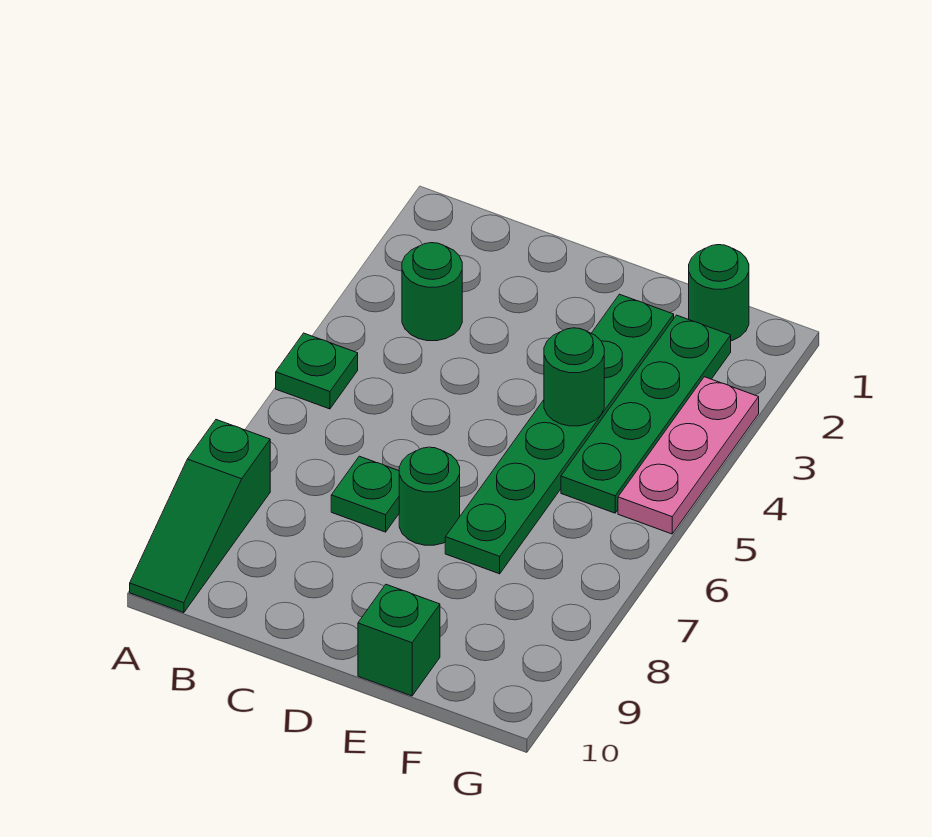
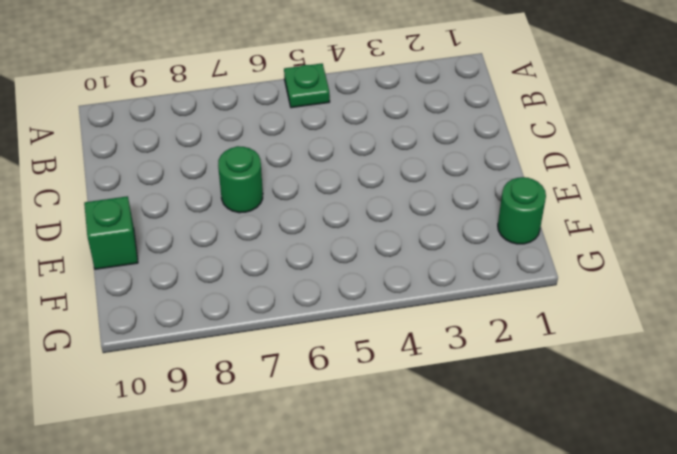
none -> green slope A8:A10 level 1 top 8
none -> green round brick B3 level 1

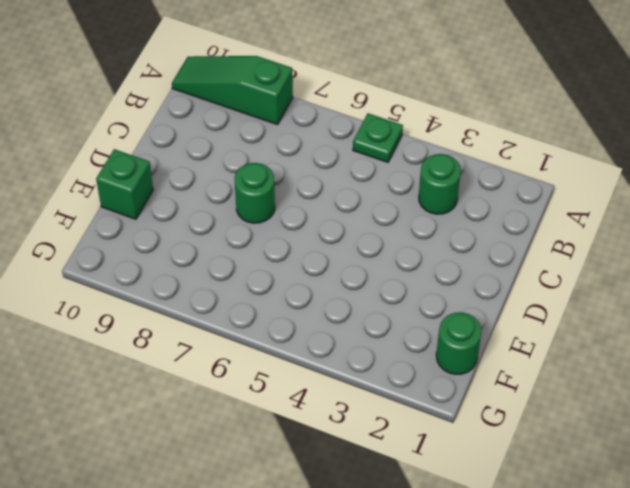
none -> green plate C7 level 1
none -> green plate E2:E7 level 1

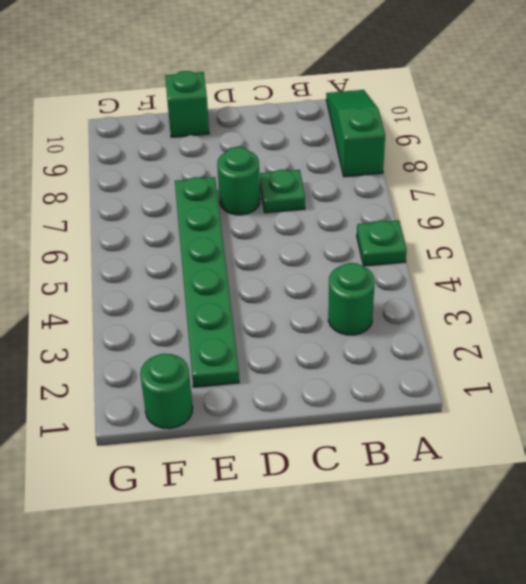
none -> green plate F2:F5 level 1
none -> pink plate G3:G5 level 1

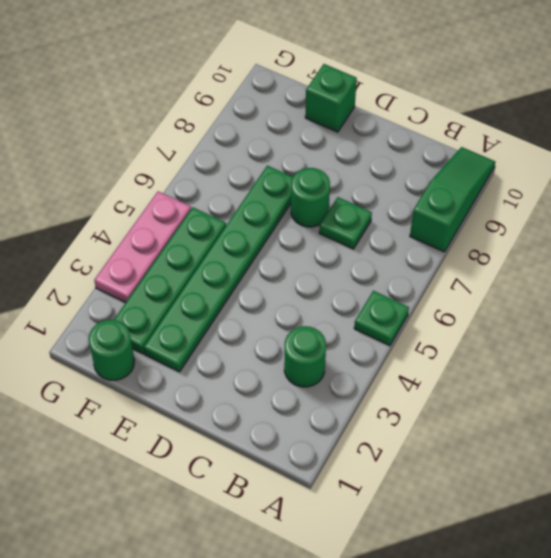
none -> green round brick E4 level 2

